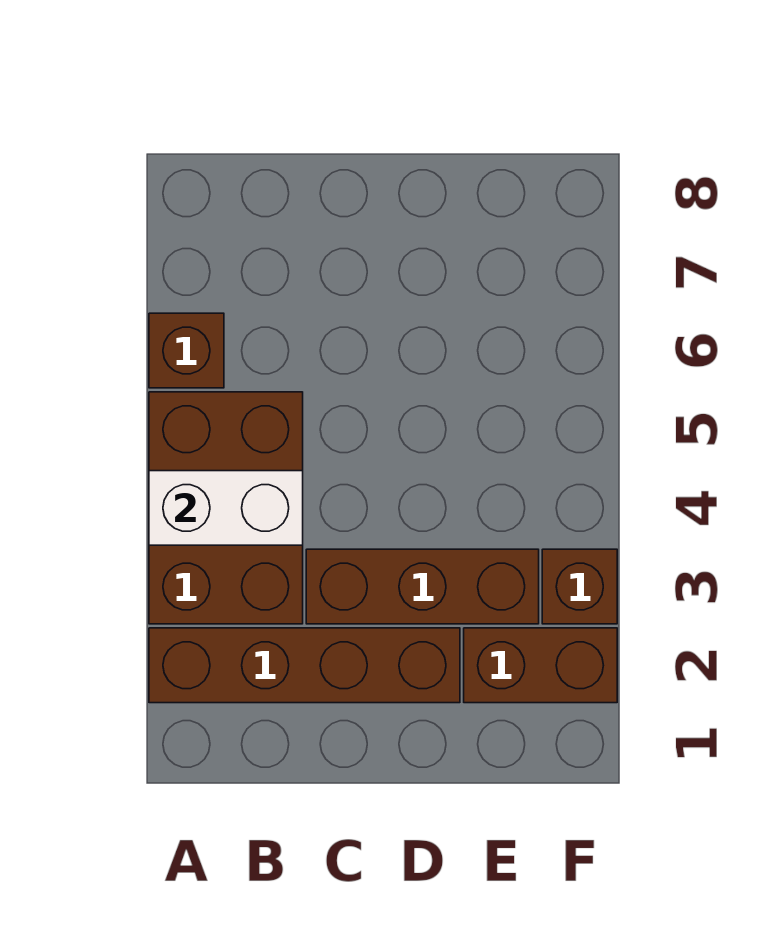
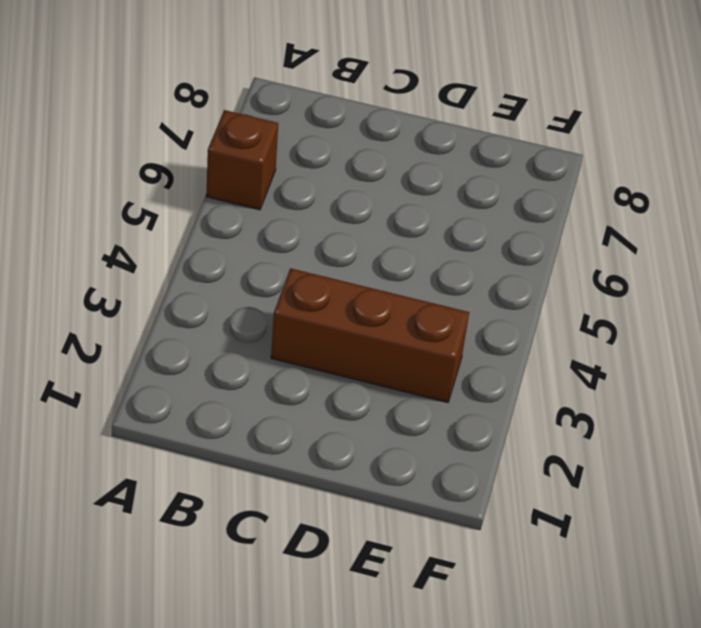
none -> brown brick A2:D2 level 1
none -> brown brick A3:B5 level 1

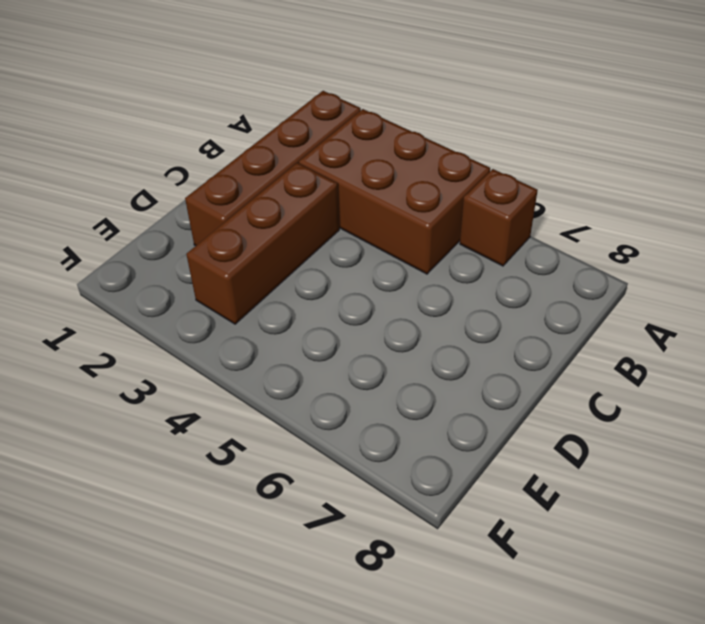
none -> brown brick E2:F2 level 1
none -> brown brick F3 level 1

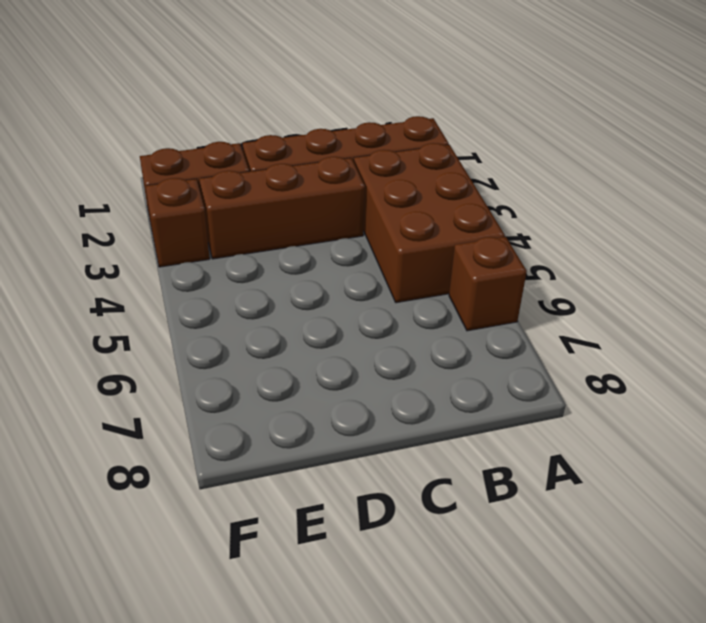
none -> white brick A4:B4 level 2

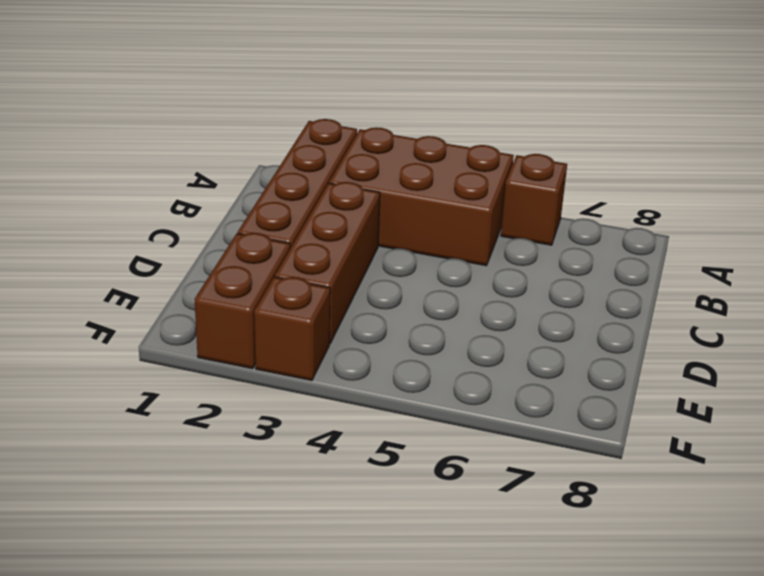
none -> white brick A4:B4 level 2

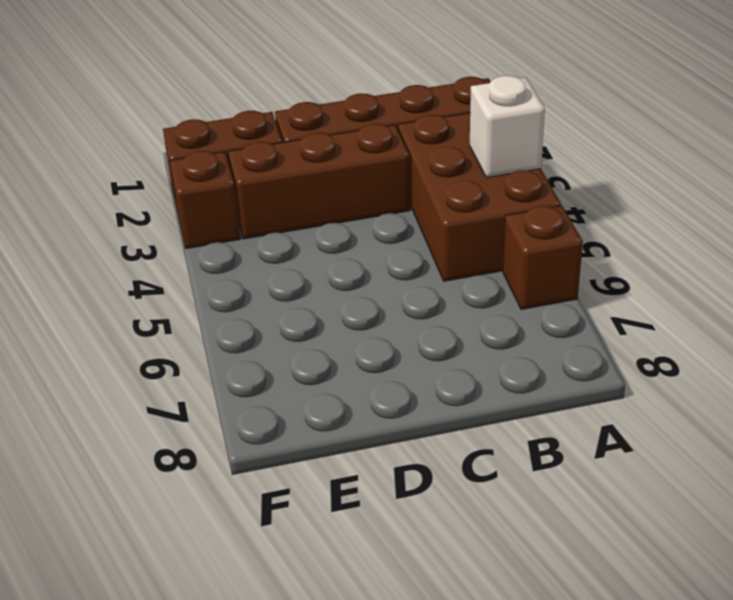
white brick A4 level 2 -> white brick A4:B4 level 2

